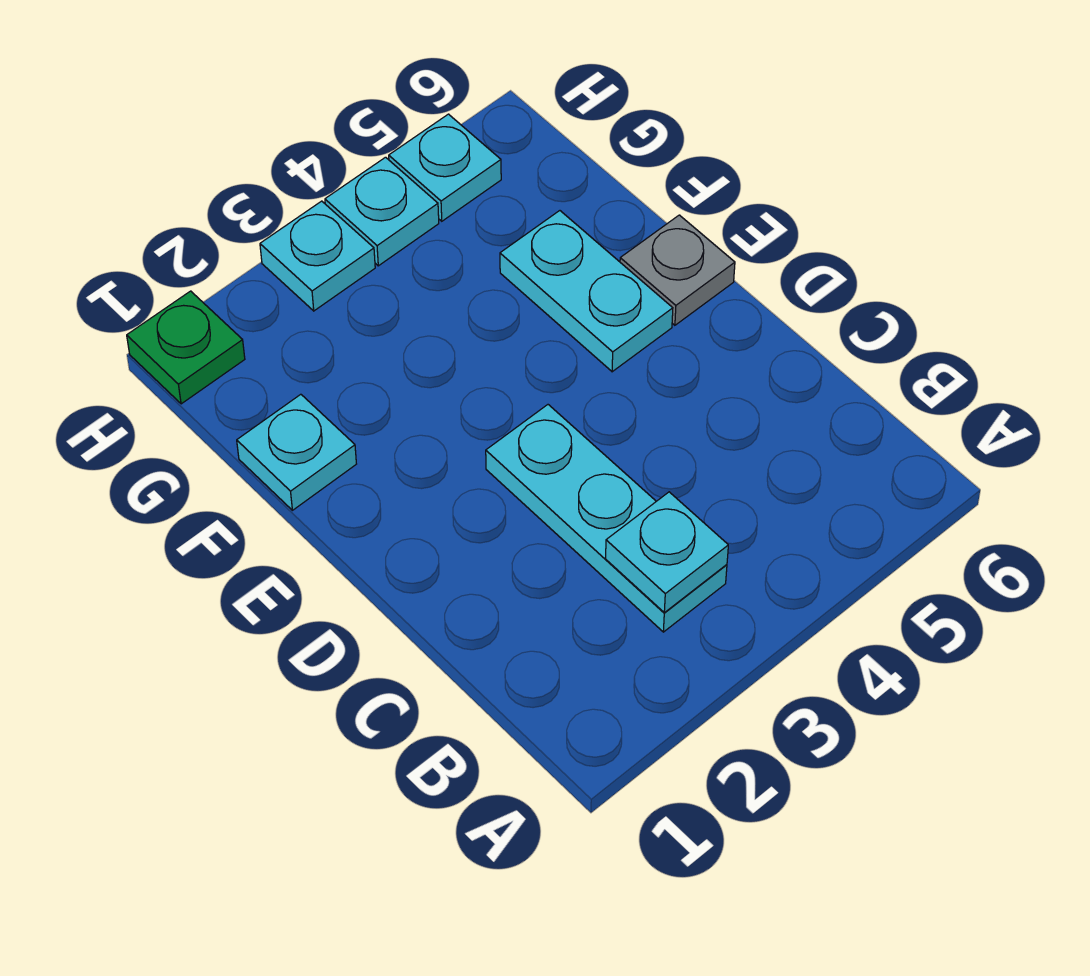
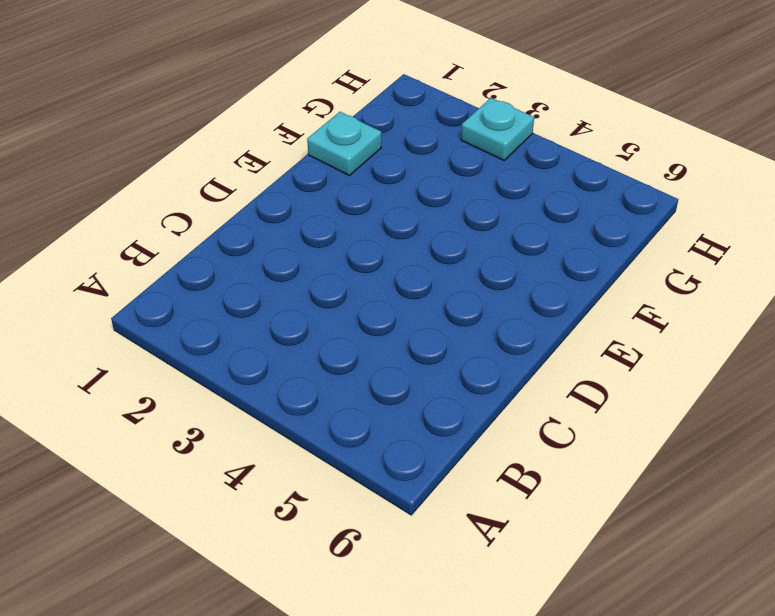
none -> cyan plate B3:D3 level 1
none -> cyan plate E5:F5 level 1

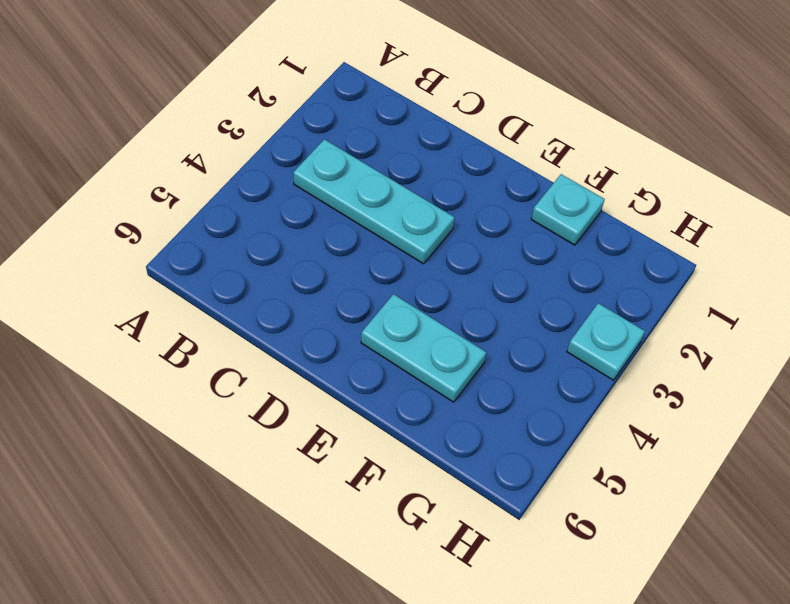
none -> grey plate E6 level 1
none -> green plate H1 level 1

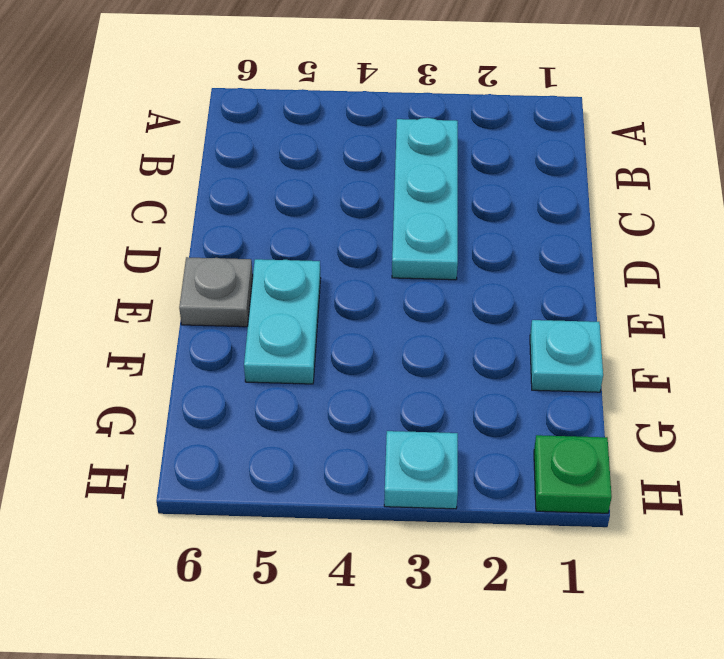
none -> cyan plate H4 level 1
none -> cyan plate H5 level 1

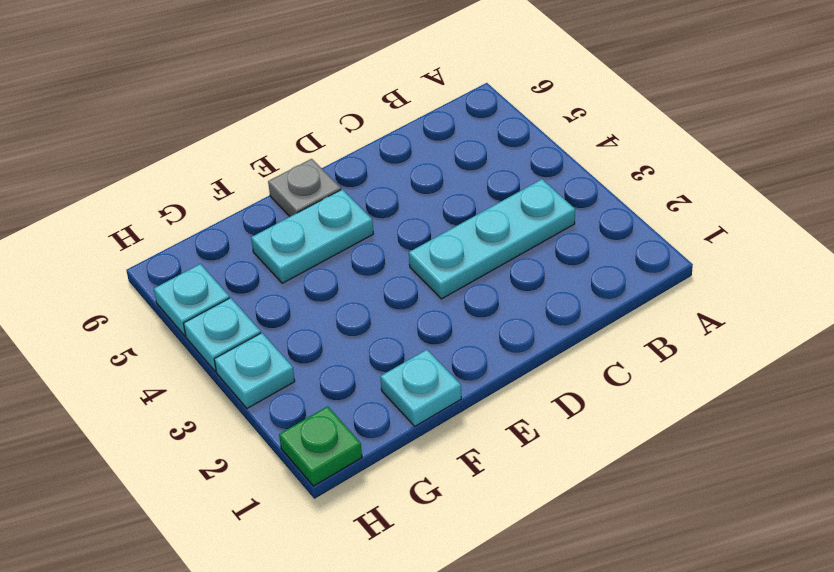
none -> cyan plate B3 level 2

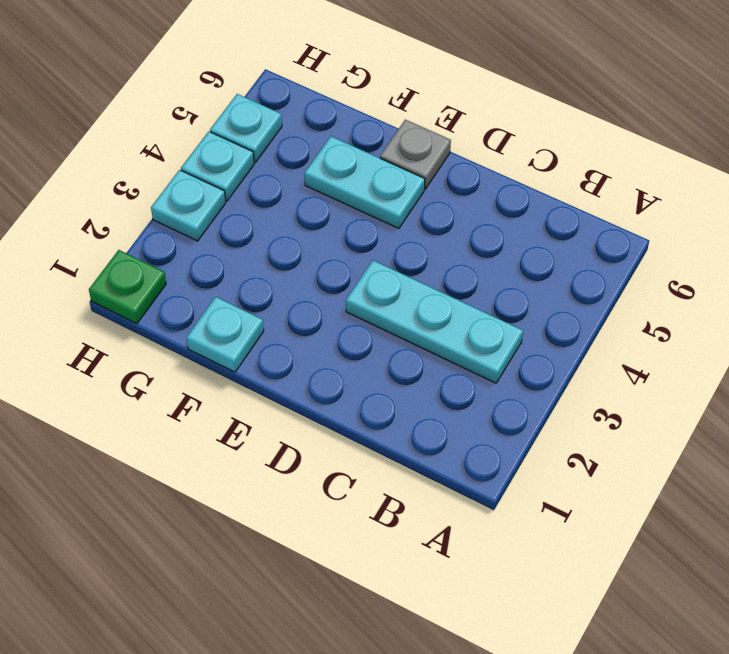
none -> cyan plate B3 level 2

